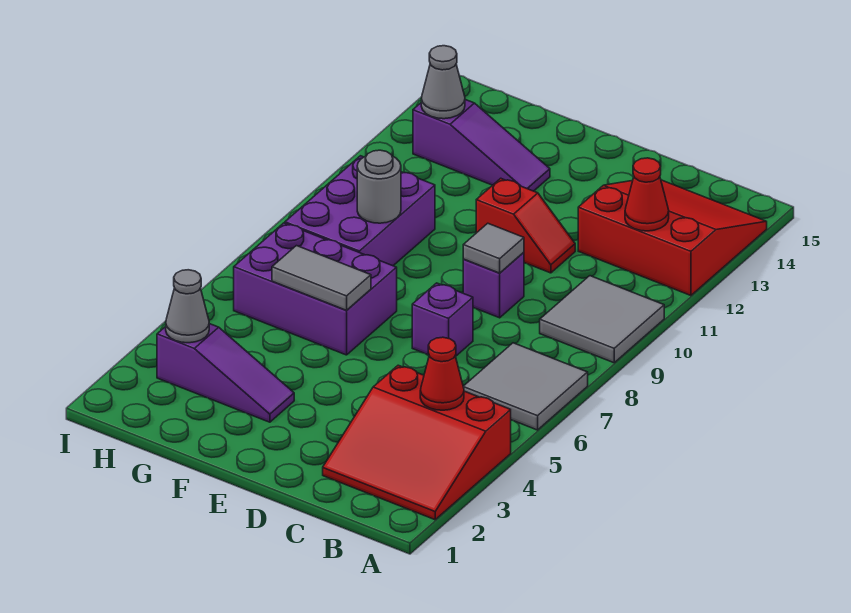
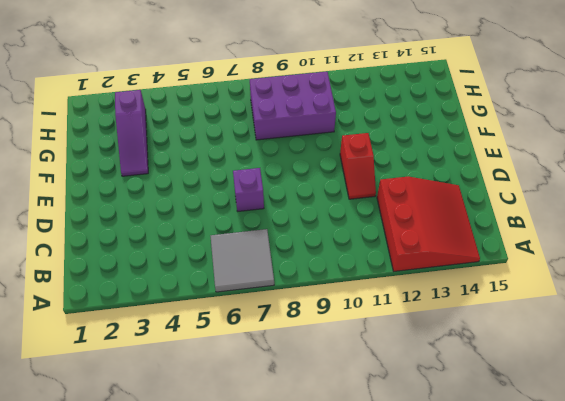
none -> red slope A2:C4 level 1 top 4
none -> grey tile A9:B10 level 1
none -> purple brick D9 level 1

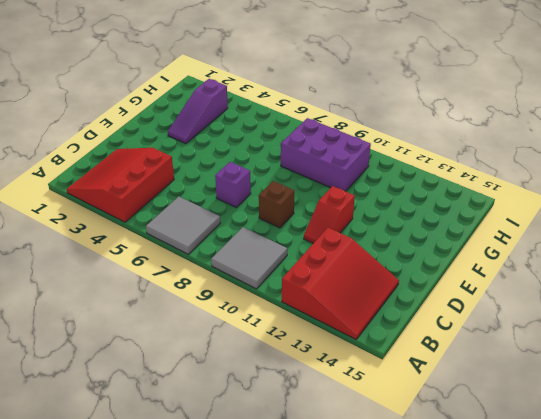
brown brick D9 level 1 -> purple brick D9 level 1
none -> purple brick F6:H7 level 1
none -> purple slope F13:H13 level 1 top H
none -> red cone B4 level 2

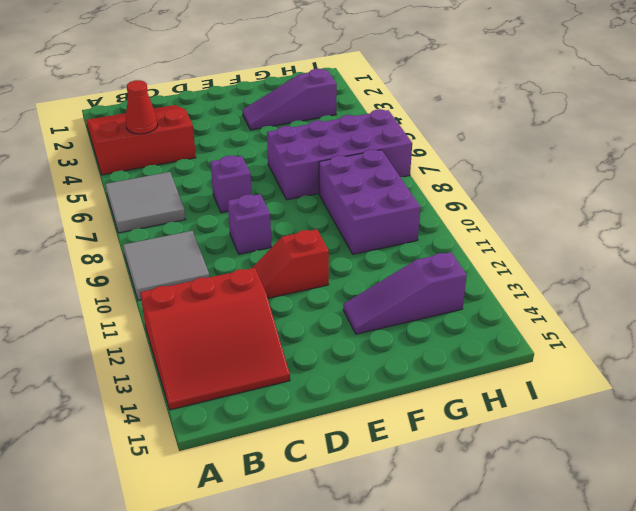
purple brick F6:I7 level 1 -> purple brick F6:H7 level 1
none -> red cone B12 level 2
none -> grey tile D9 level 2
none -> grey tile F6:G6 level 2

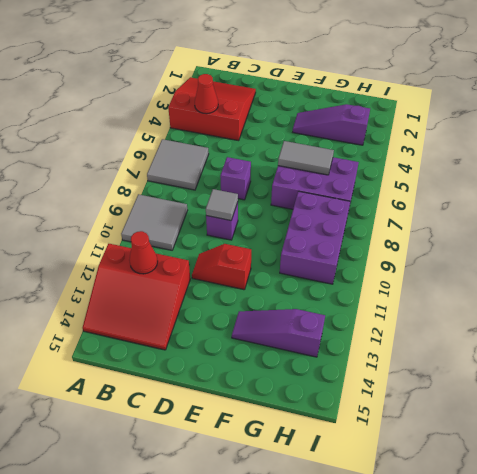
none -> grey round brick G9 level 2
none -> grey cone H3 level 2
none -> grey cone H13 level 2

